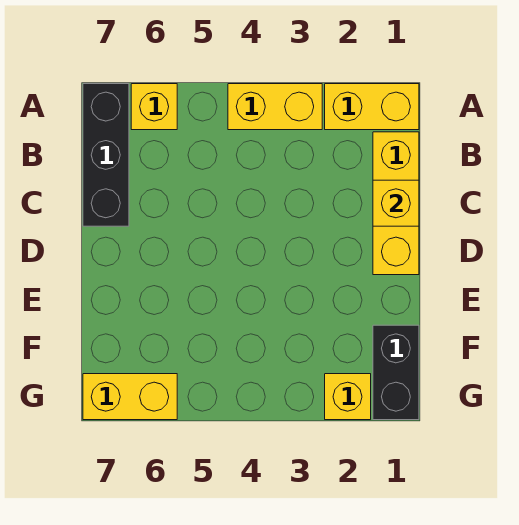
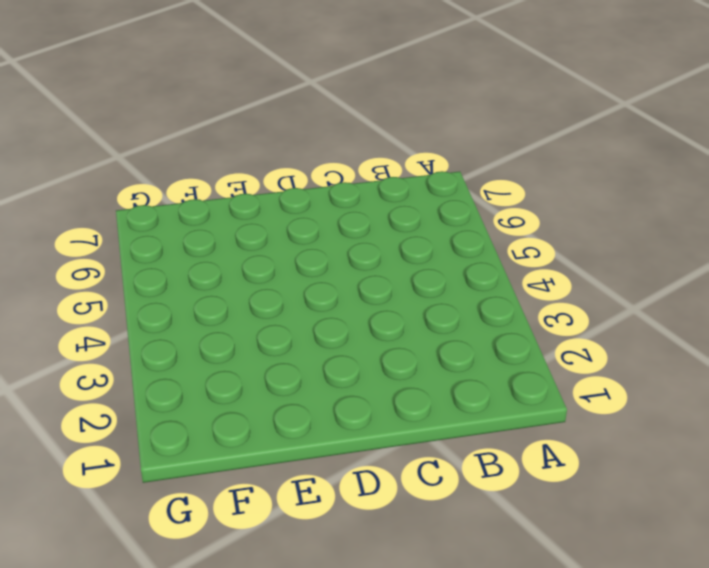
none -> yellow brick A1:A2 level 1
none -> yellow brick A3:A4 level 1

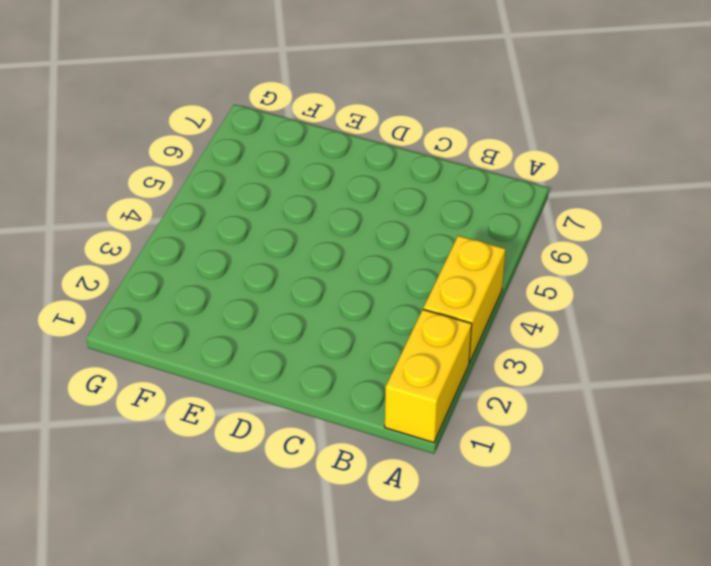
none -> yellow brick A6 level 1
none -> black brick A7:C7 level 1

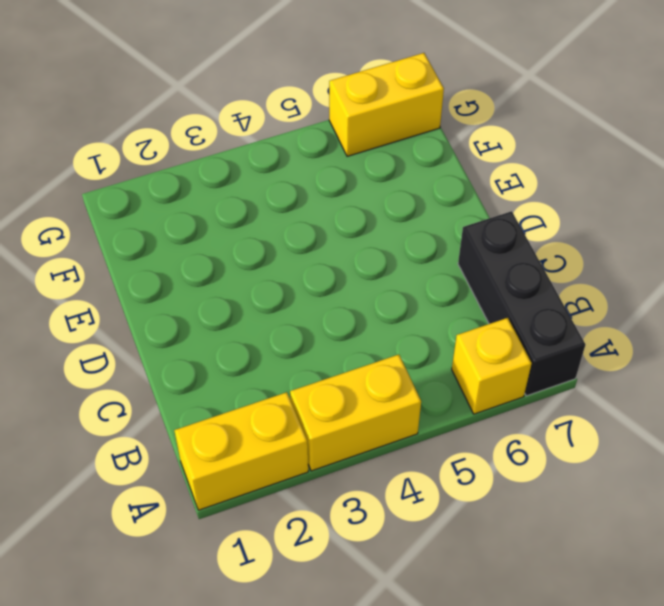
none -> yellow brick B1:D1 level 1
none -> black brick F1:G1 level 1

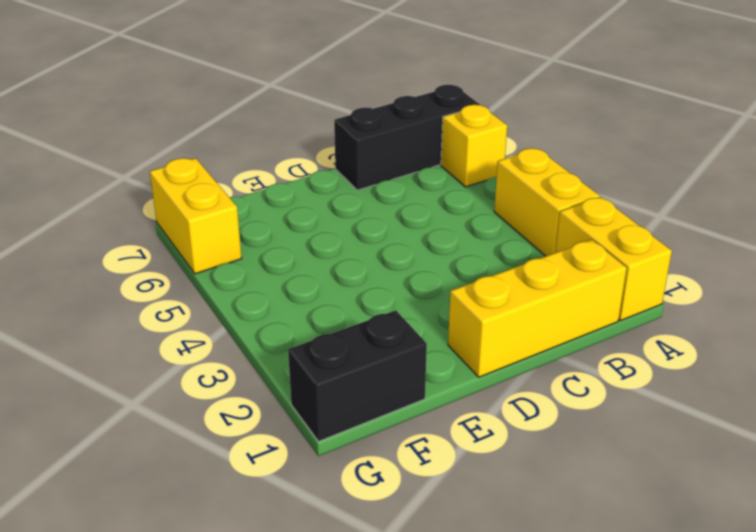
none -> yellow brick G2 level 1
none -> yellow brick C1 level 2

